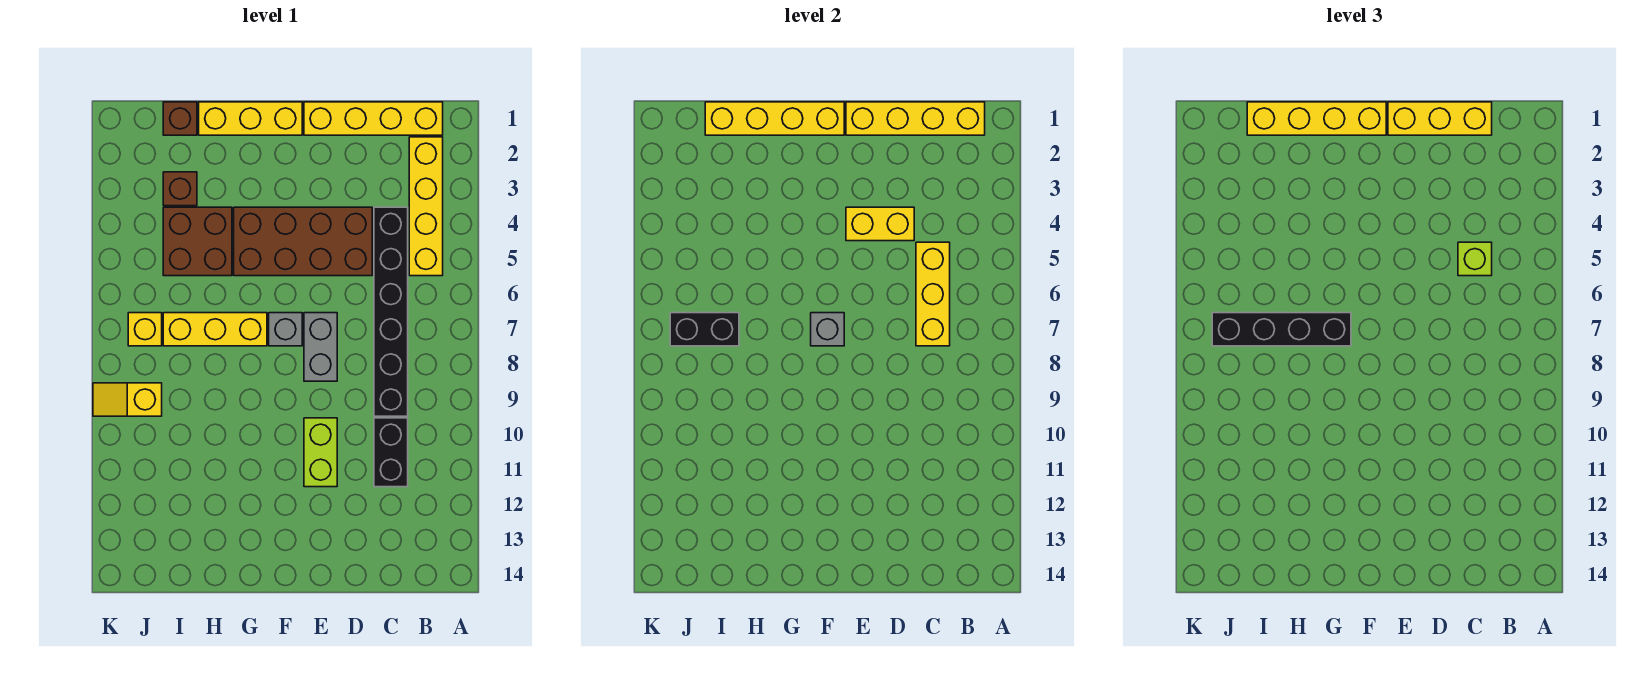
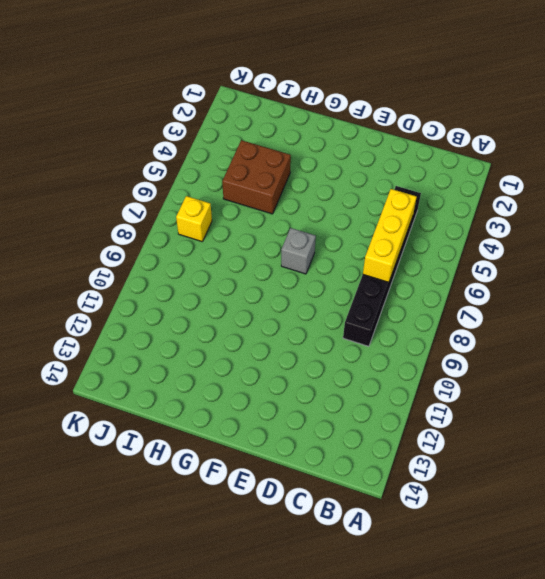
none -> yellow brick B1:E1 level 1
none -> yellow brick B2:B5 level 1
none -> black brick C10:C11 level 1

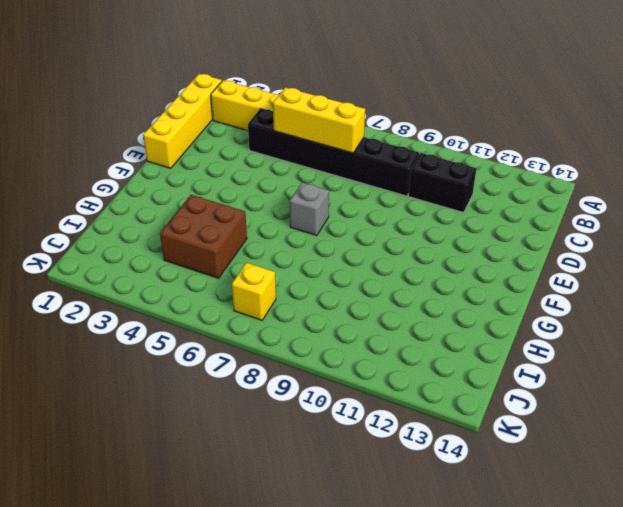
none -> brown brick D4:G5 level 1
none -> grey brick E7:E8 level 1
none -> lime brick E10:E11 level 1

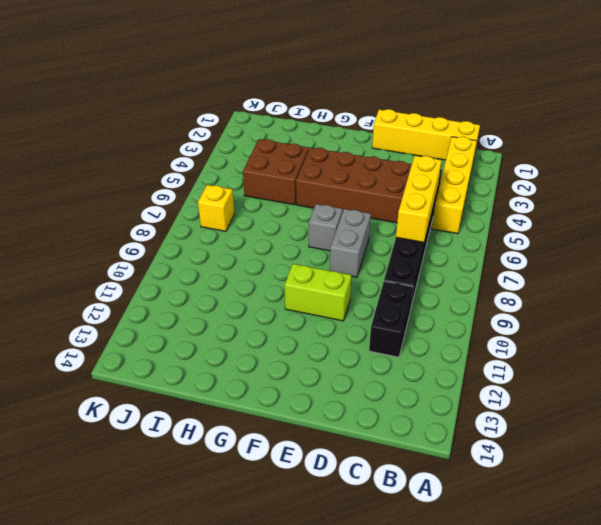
lime brick E10:F10 level 1 -> lime brick E10:E11 level 1
none -> yellow brick F1:H1 level 1
none -> yellow brick G7:I7 level 1
none -> brown brick I1 level 1

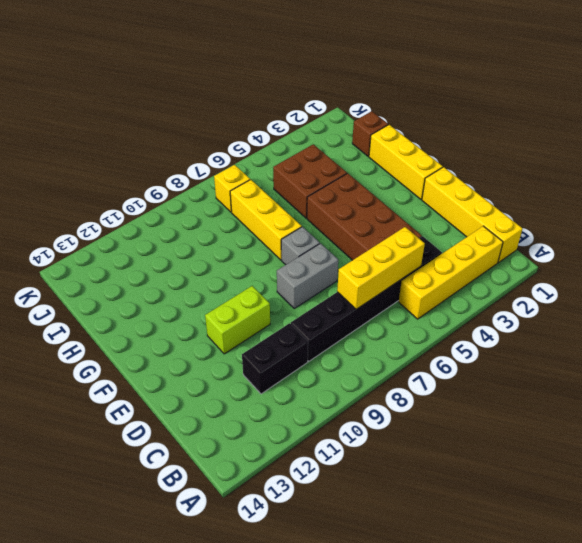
none -> brown brick I3 level 1
none -> yellow slope J9:K9 level 1 top J
none -> yellow brick B1:E1 level 2

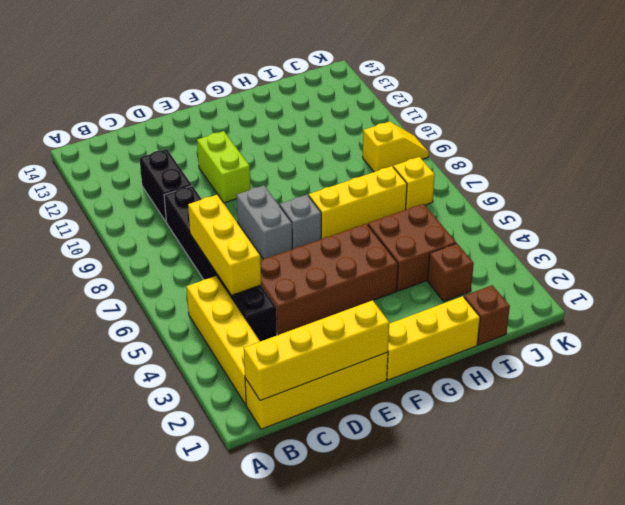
none -> yellow brick D4:E4 level 2
none -> yellow brick F1:I1 level 2
none -> grey brick F7 level 2

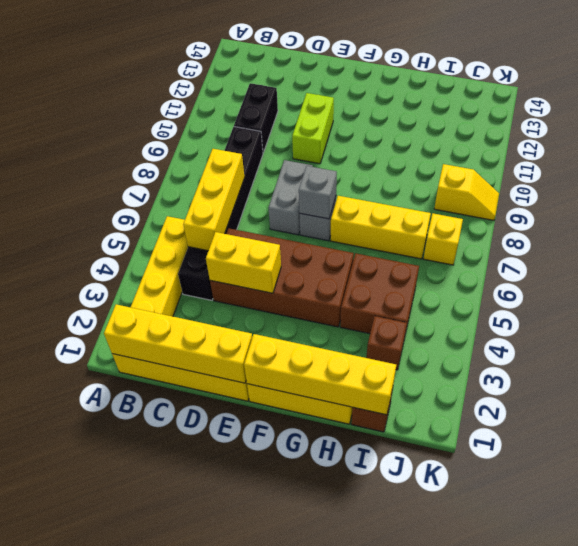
none -> black brick I7:J7 level 2
none -> yellow brick C1:E1 level 3
none -> lime brick C5 level 3

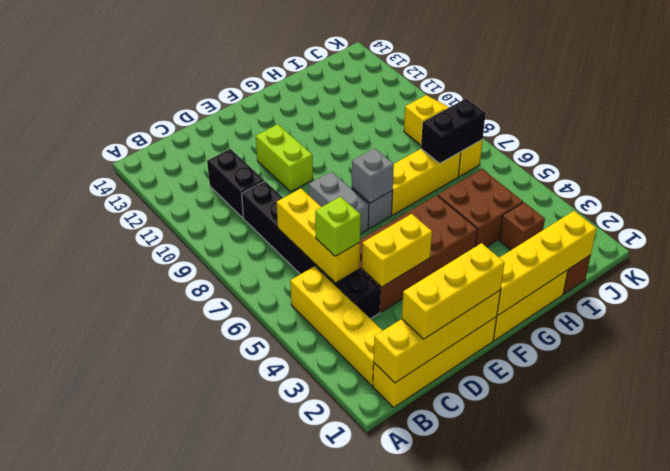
none -> yellow brick F1:I1 level 3
none -> black brick G7:J7 level 3

